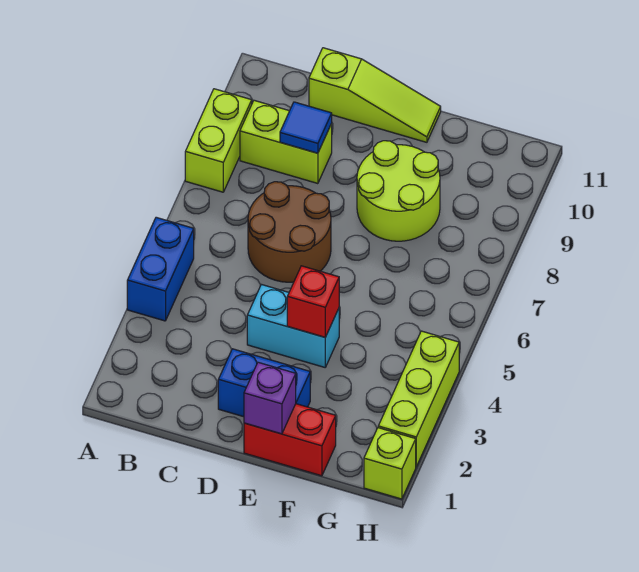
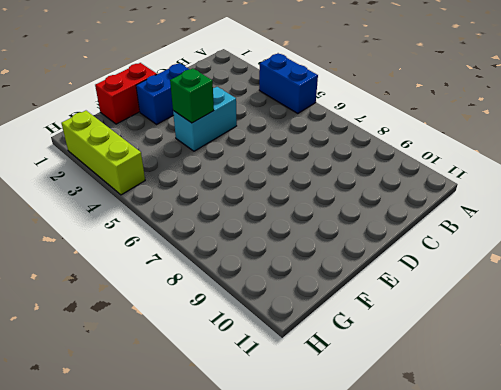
green brick E4 level 2 -> red brick E4 level 2
none -> lime brick A8:A9 level 1
none -> lime brick B9:C9 level 1
none -> brown round brick C6:D7 level 1

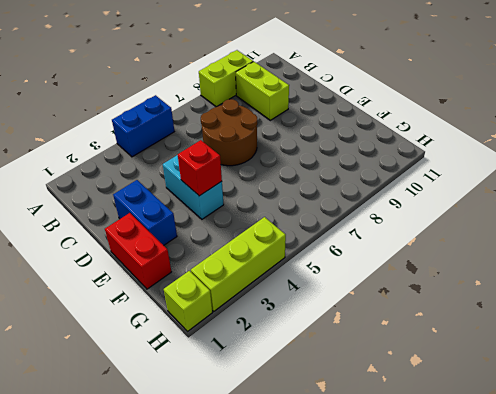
none -> lime slope C11:E11 level 1 top C
none -> lime round brick E8:F9 level 1
none -> blue tile C9 level 2

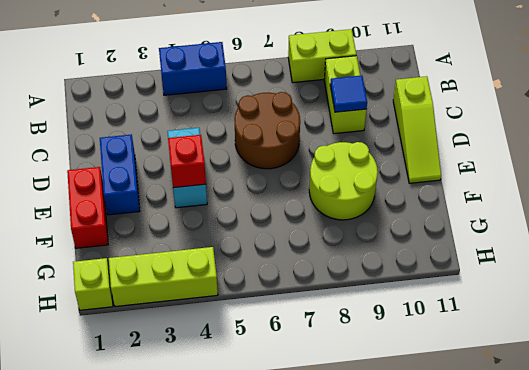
none -> purple brick E1 level 2

